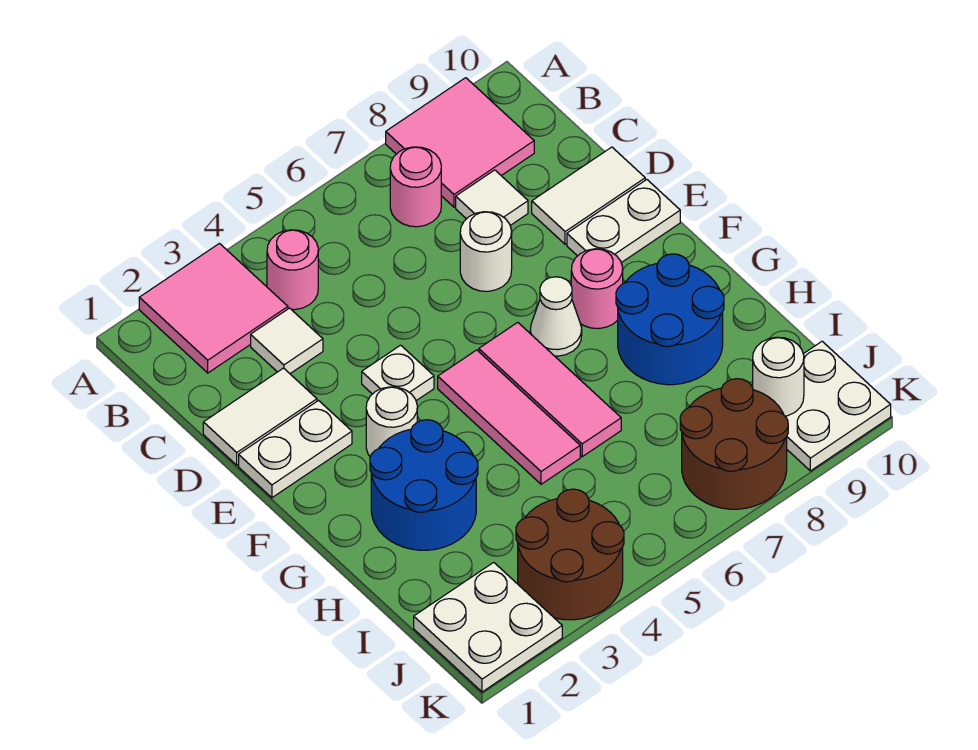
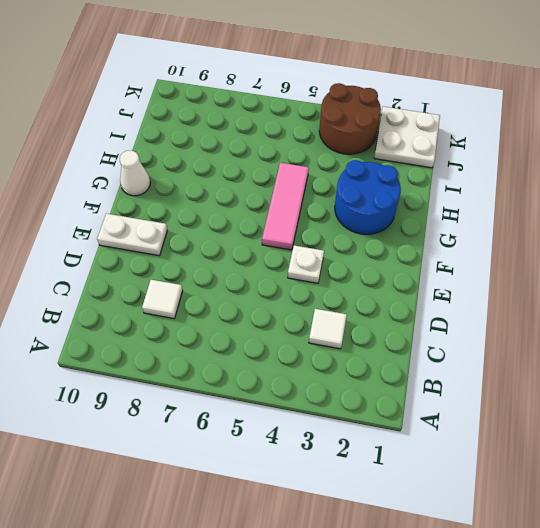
white cone G10 level 1 -> white cone F7 level 1
none -> pink tile A2:B3 level 1
none -> pink tile A8:B9 level 1
none -> pink round brick B4 level 1

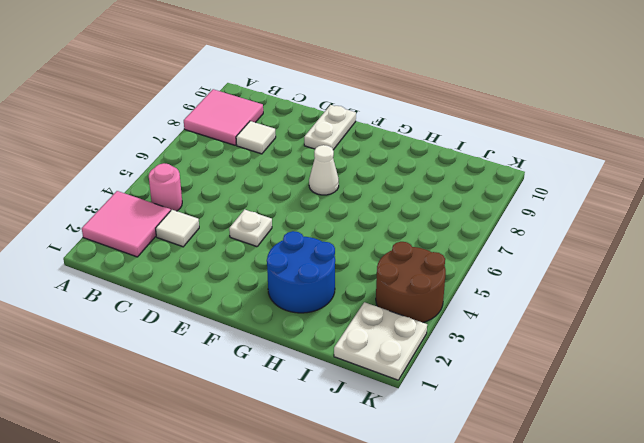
none -> pink round brick B7 level 1
none -> white tile D1:D2 level 1
none -> white round brick D7 level 1

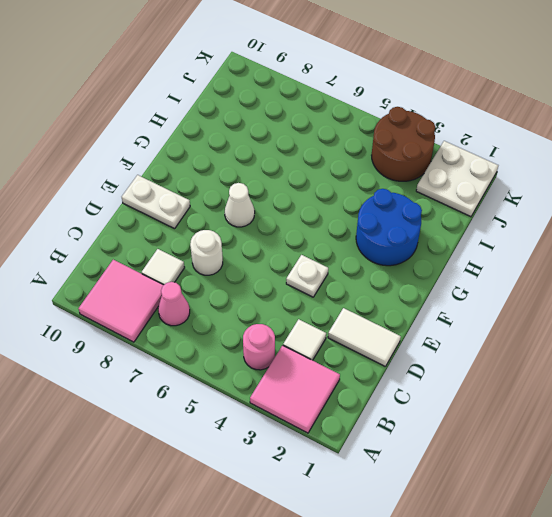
pink cone B7 level 1 -> pink round brick B7 level 1
none -> white tile D9:D10 level 1
none -> white plate E1:E2 level 1
none -> white round brick F3 level 1

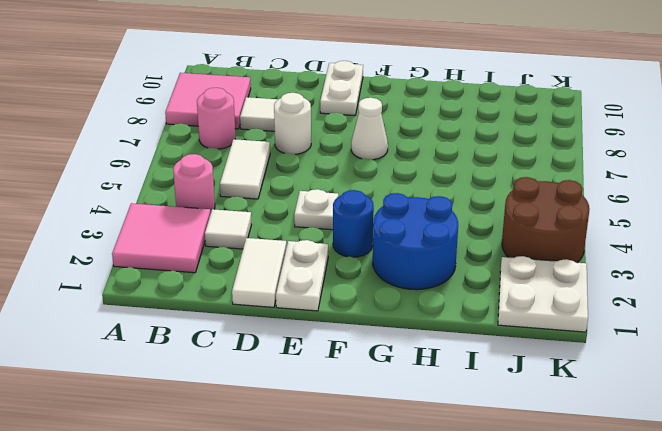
white tile C5:C6 level 1 -> white tile D9:D10 level 1
blue round brick F3 level 1 -> white round brick F3 level 1
none -> pink tile F5:H5 level 1
none -> pink tile F6:H6 level 1
none -> pink round brick F8 level 1

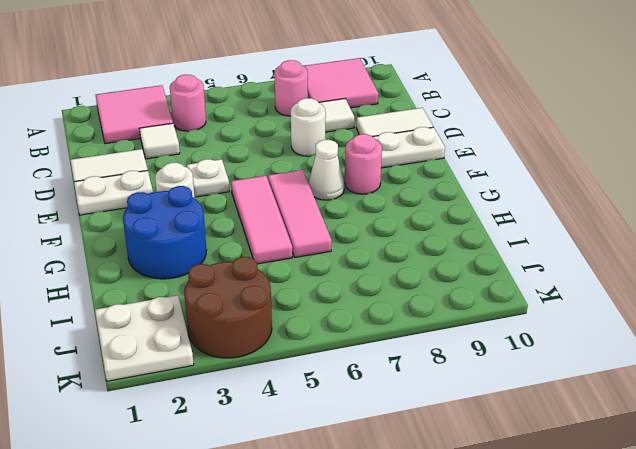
none -> blue round brick G8:H9 level 1
none -> brown round brick J7:K8 level 1
none -> white plate J9:K10 level 1

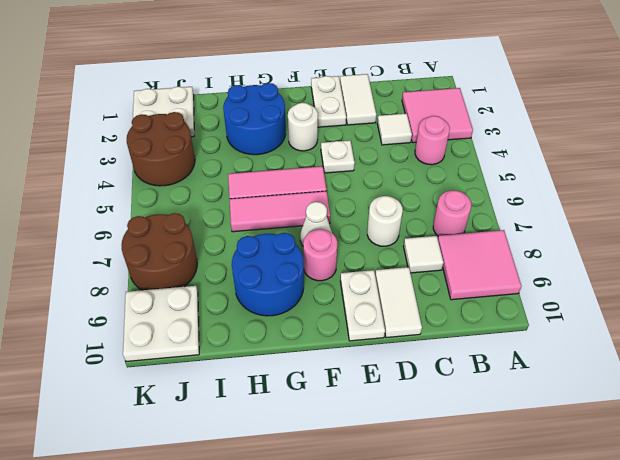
none -> white round brick J9 level 2

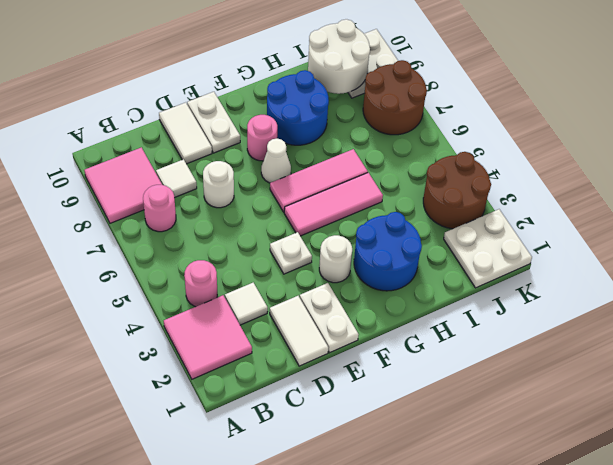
white round brick I9:J10 level 2 -> white round brick J9 level 2

